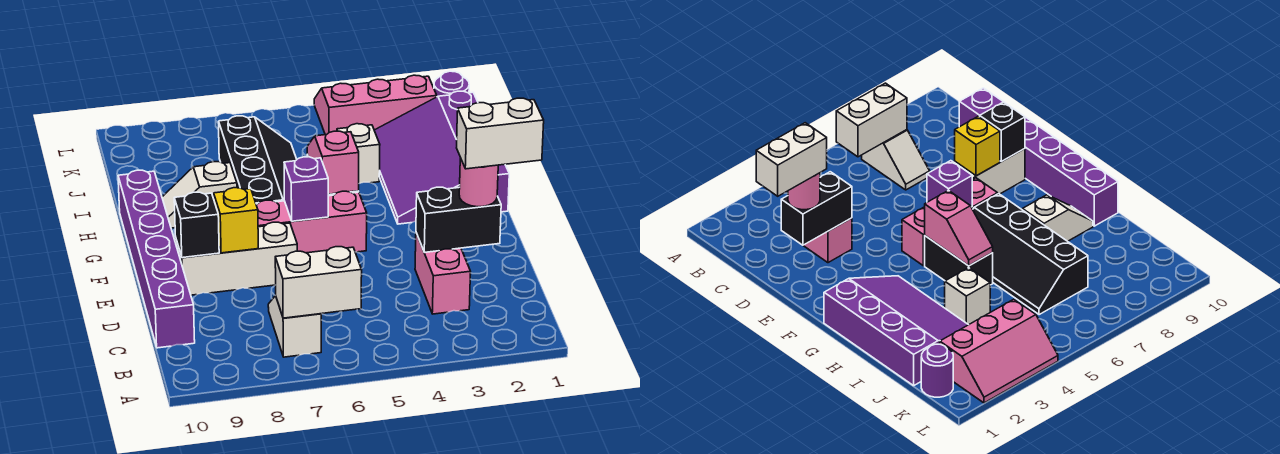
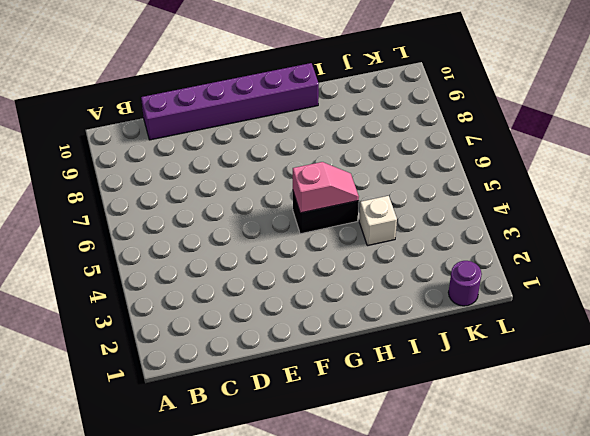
none -> white slope B7:C7 level 1 top B
none -> pink brick C3:D3 level 1
none -> white brick E7:E9 level 1

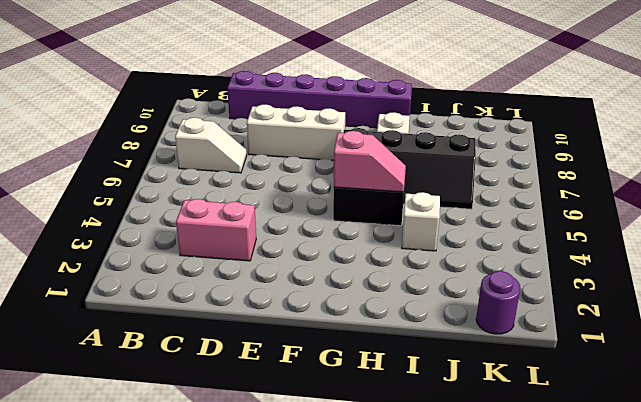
white brick D8:F8 level 1 -> white brick E7:E9 level 1
none -> pink brick F5:F7 level 1
none -> purple slope G1:J3 level 1 top 1
none -> pink slope K2:L4 level 1 top K

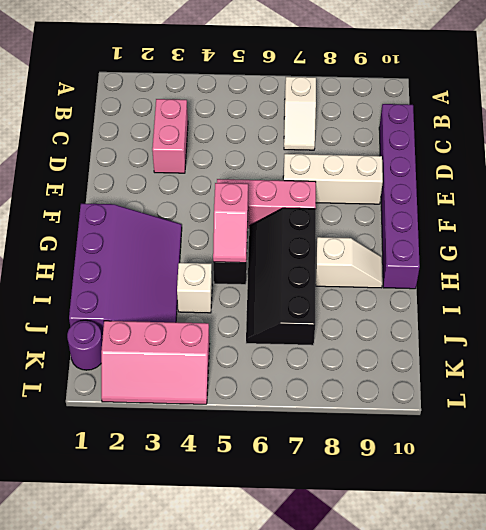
none -> white brick B6:B7 level 2
none -> black brick D2:D3 level 2
none -> yellow brick E8 level 2

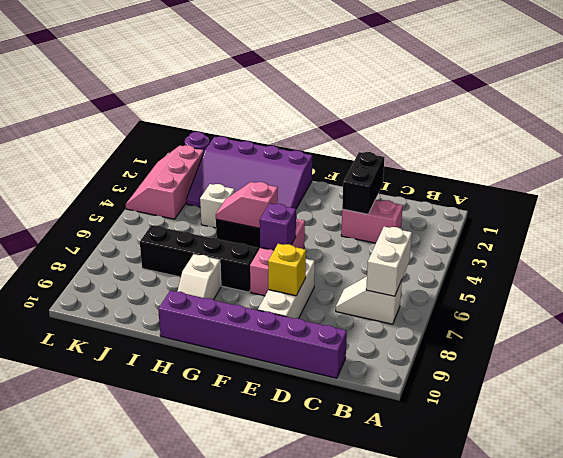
none -> black brick E9 level 2
none -> pink round brick D2 level 3
none -> white brick D1:D2 level 4

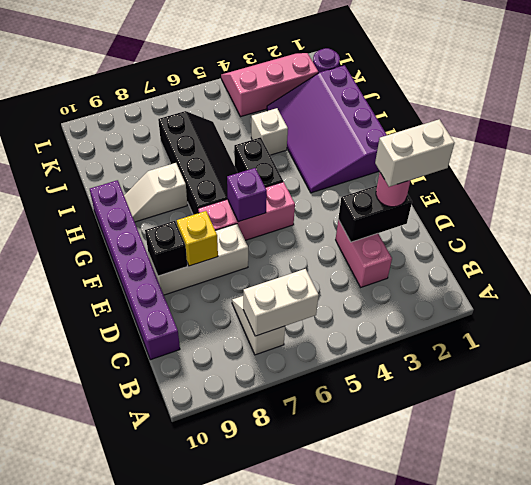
none -> pink slope G5:H5 level 2 top G

